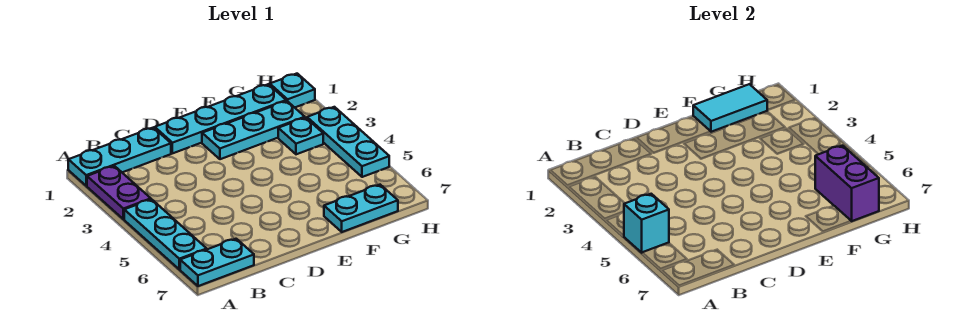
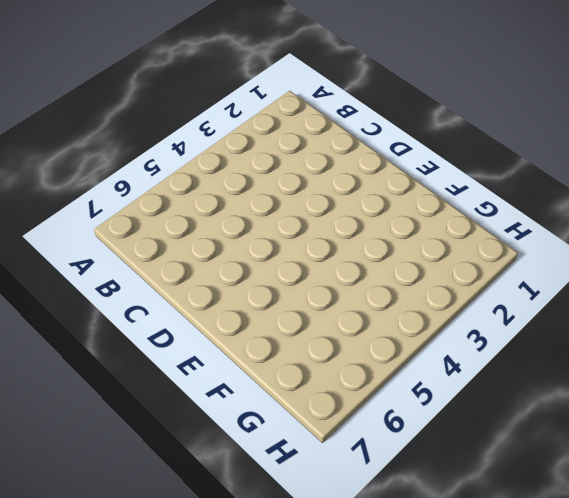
none -> cyan plate A1:C1 level 1
none -> purple plate A2:A3 level 1
none -> cyan plate A4:A6 level 1

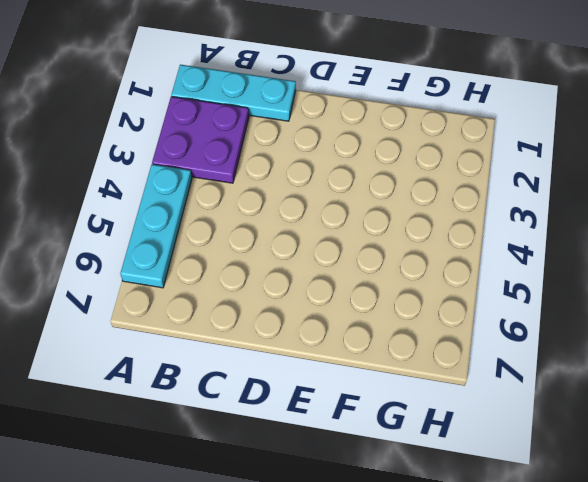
purple plate A2:B3 level 1 -> purple plate A2:A3 level 1
none -> cyan plate A7:B7 level 1
none -> cyan plate D1:G1 level 1
none -> cyan plate E2:G2 level 1

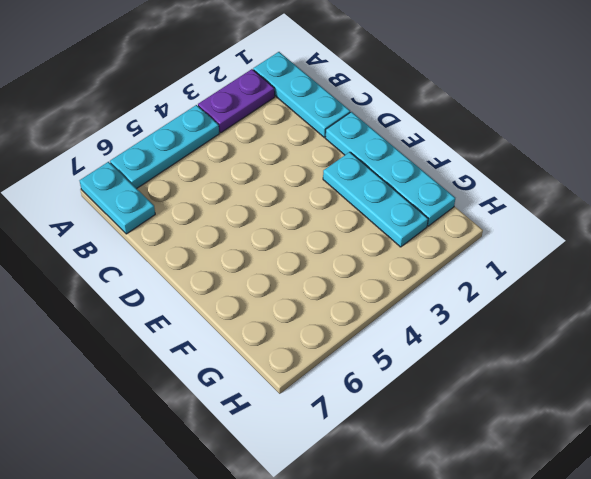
none -> cyan plate F7:G7 level 1
none -> cyan plate G3 level 1
none -> cyan plate H1 level 1

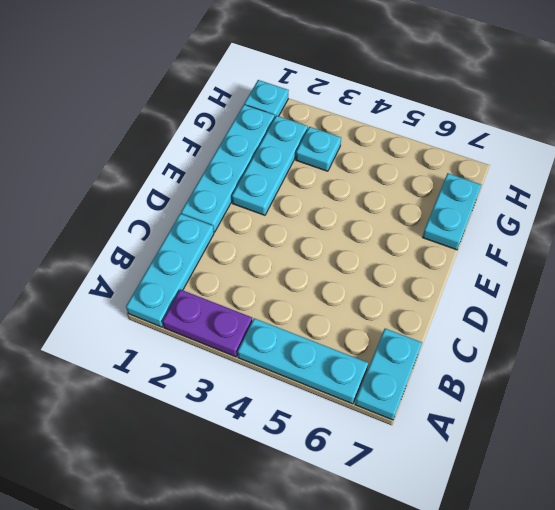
none -> cyan plate H3:H5 level 1
none -> cyan brick A5 level 2
none -> cyan tile F1:G1 level 2

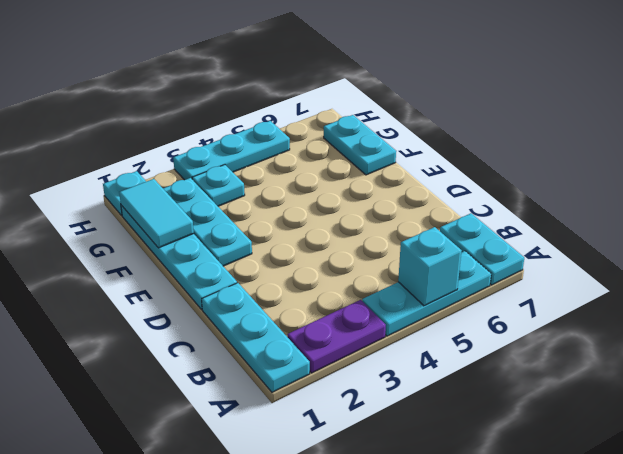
none -> purple brick G6:G7 level 2

